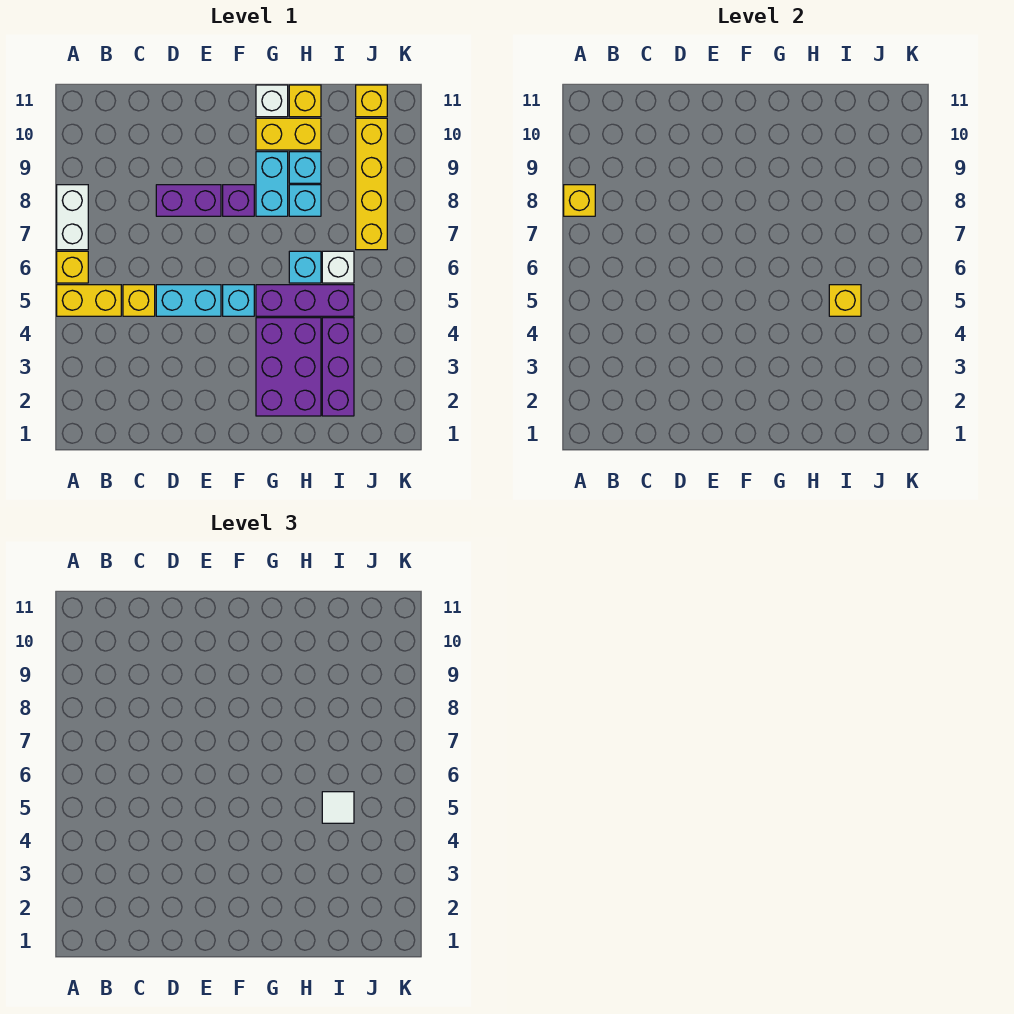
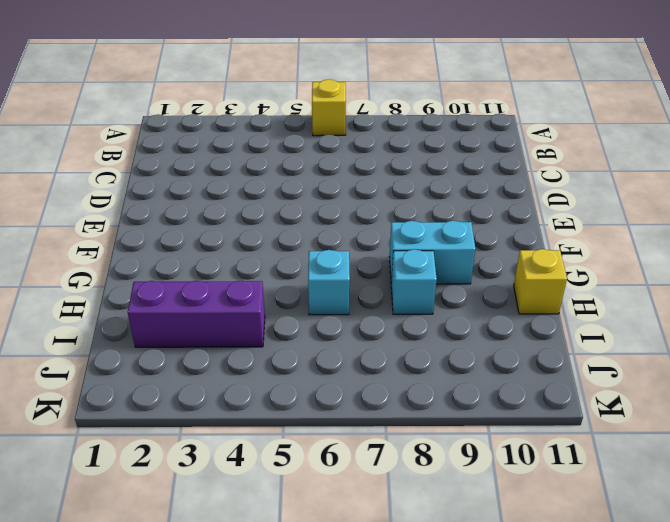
none -> yellow brick A5:B5 level 1
none -> white brick A7:A8 level 1
none -> yellow brick C5 level 1

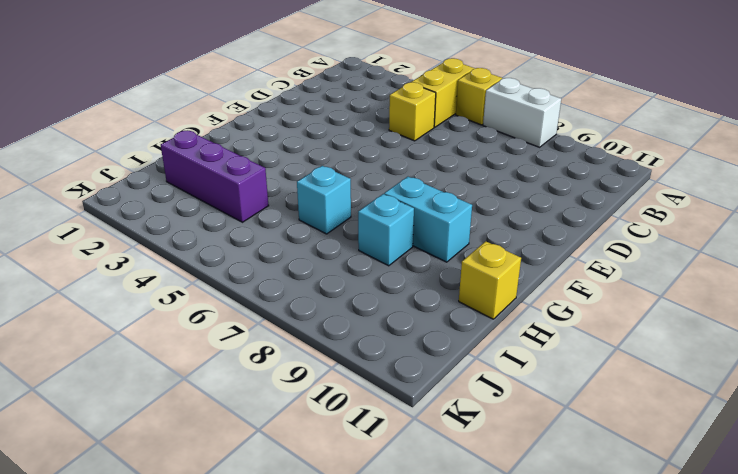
none -> cyan brick D5:E5 level 1
none -> purple brick D8:E8 level 1
none -> cyan brick F5 level 1

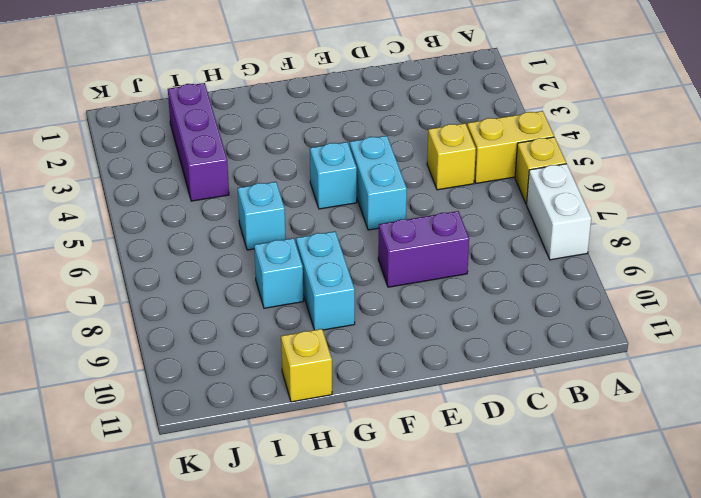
cyan brick E5:E6 level 1 -> cyan brick D5:E5 level 1
none -> purple brick F8 level 1
none -> purple brick G2:H4 level 1
none -> purple brick G5:I5 level 1

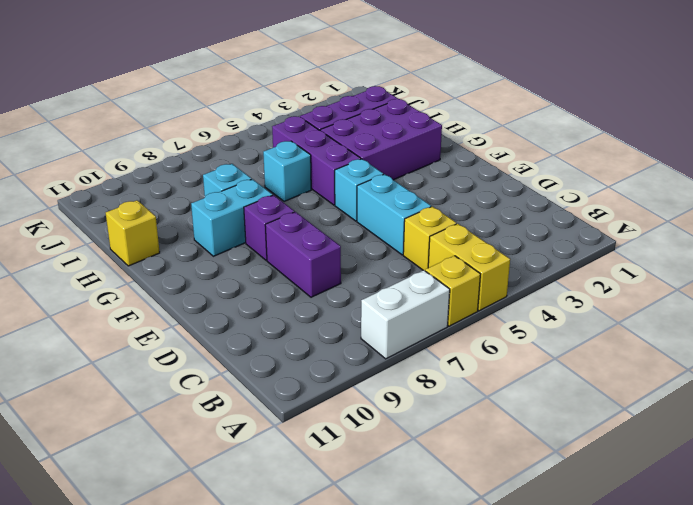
none -> yellow brick G10:H10 level 1
none -> white brick G11 level 1
none -> cyan brick H9 level 1

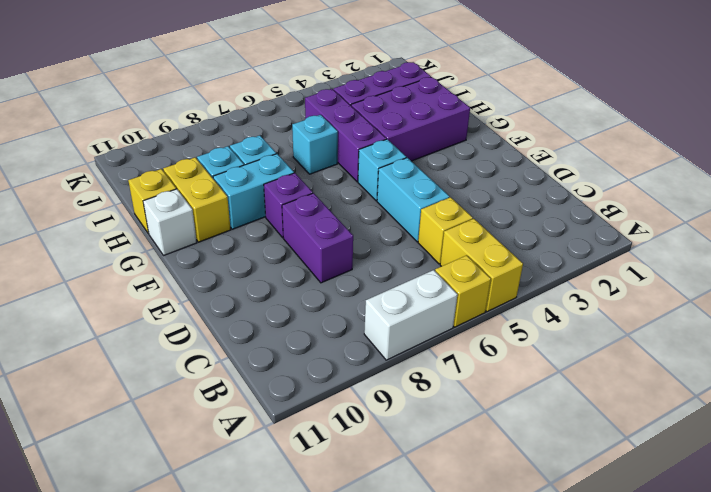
none -> white brick I6 level 1
none -> yellow brick J7:J10 level 1
none -> yellow brick J11 level 1

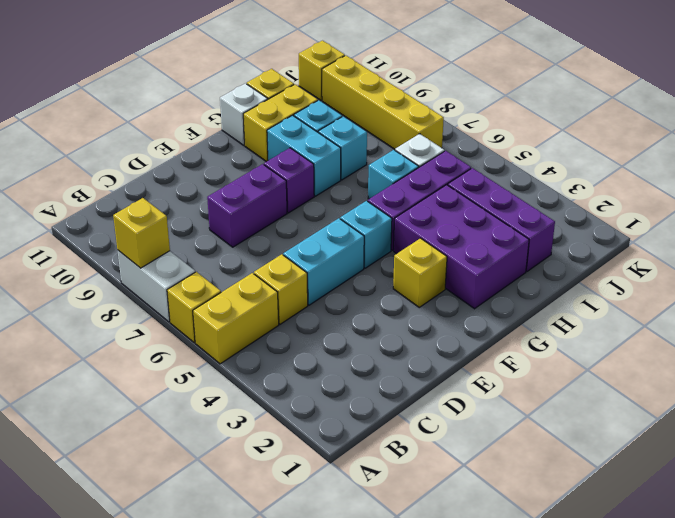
yellow brick F3 level 1 -> yellow brick I5 level 2
none -> white tile I5 level 3

